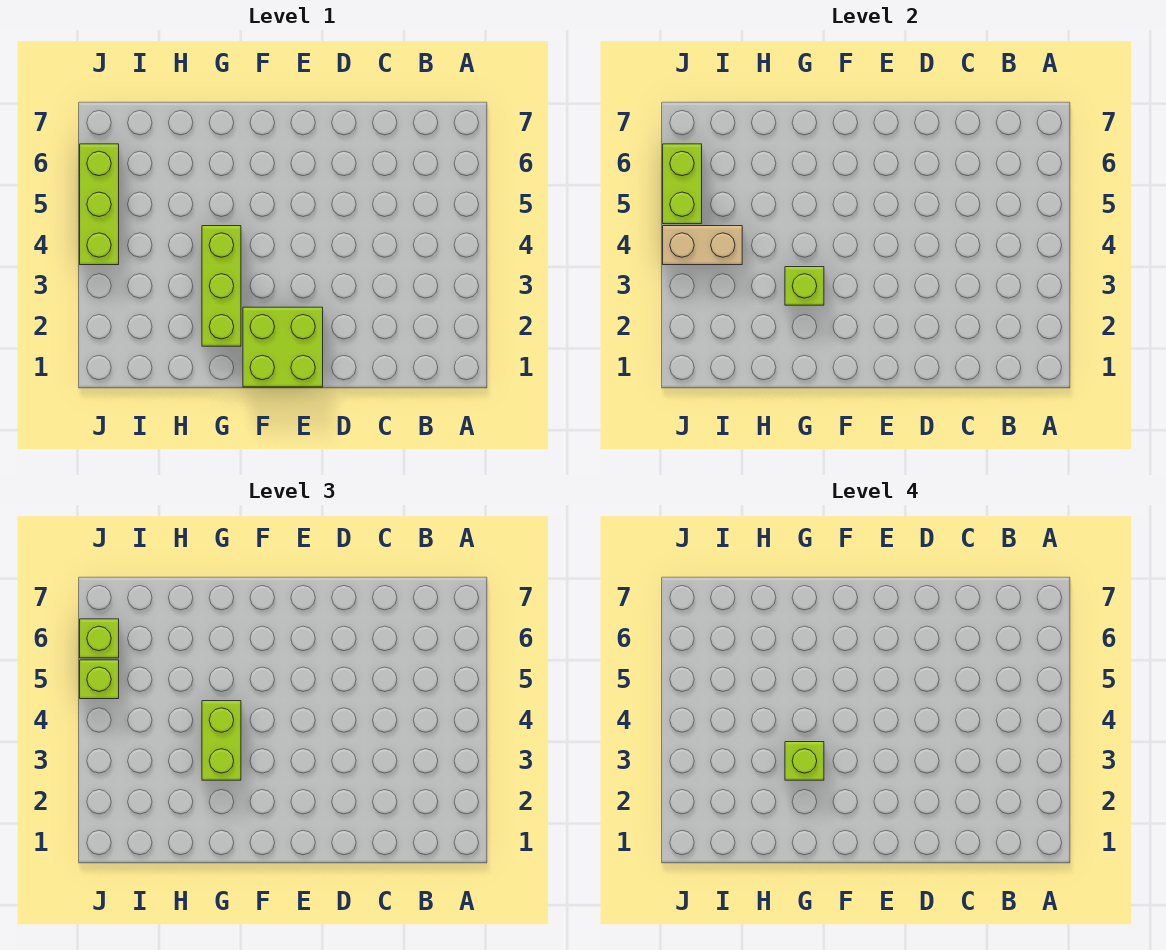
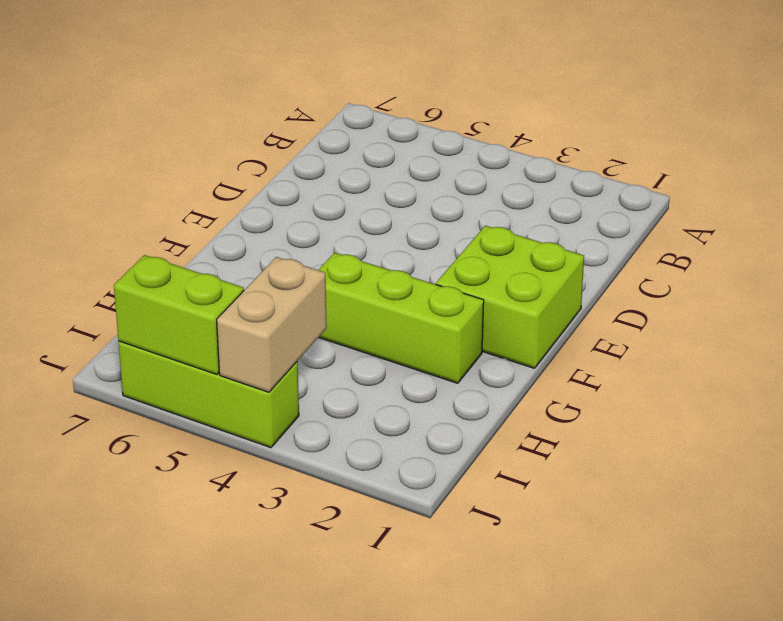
none -> lime brick G3 level 2
none -> lime brick G3:G4 level 3

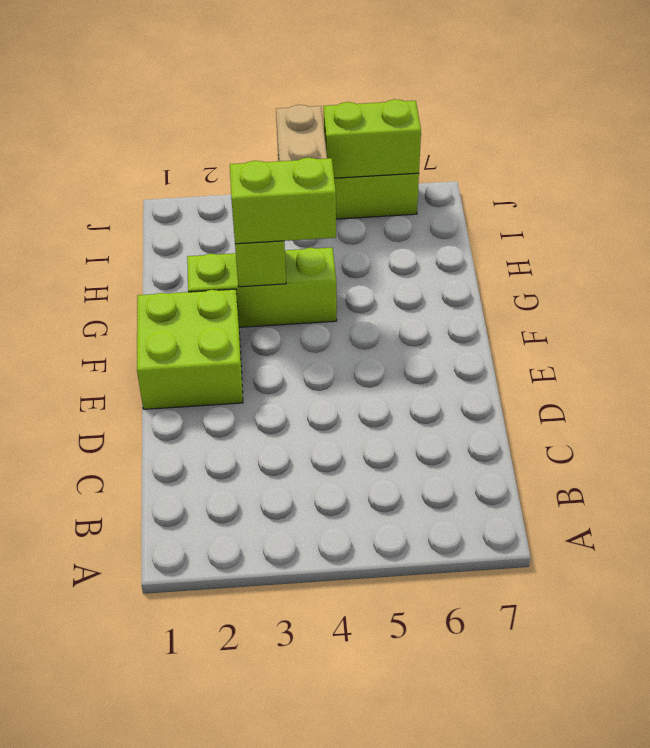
none -> lime brick J5 level 3
none -> lime brick J6 level 3

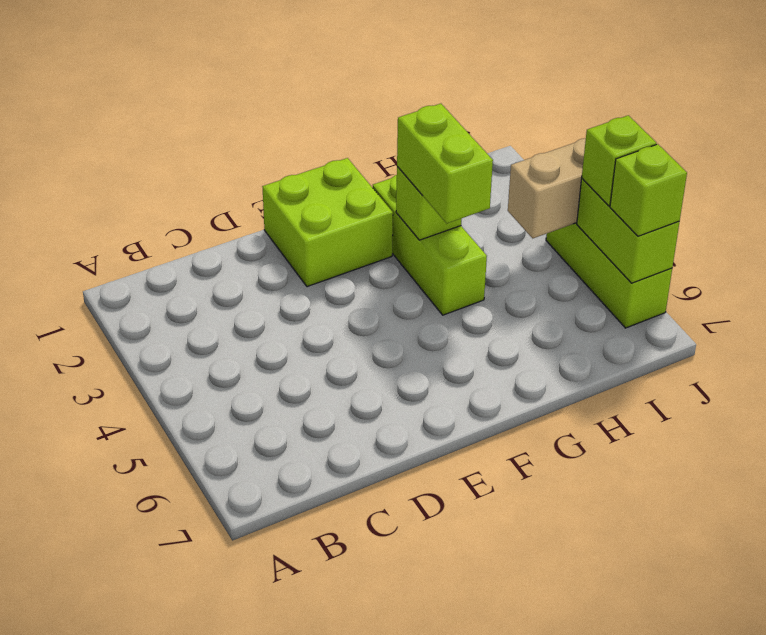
none -> lime brick G3 level 4

